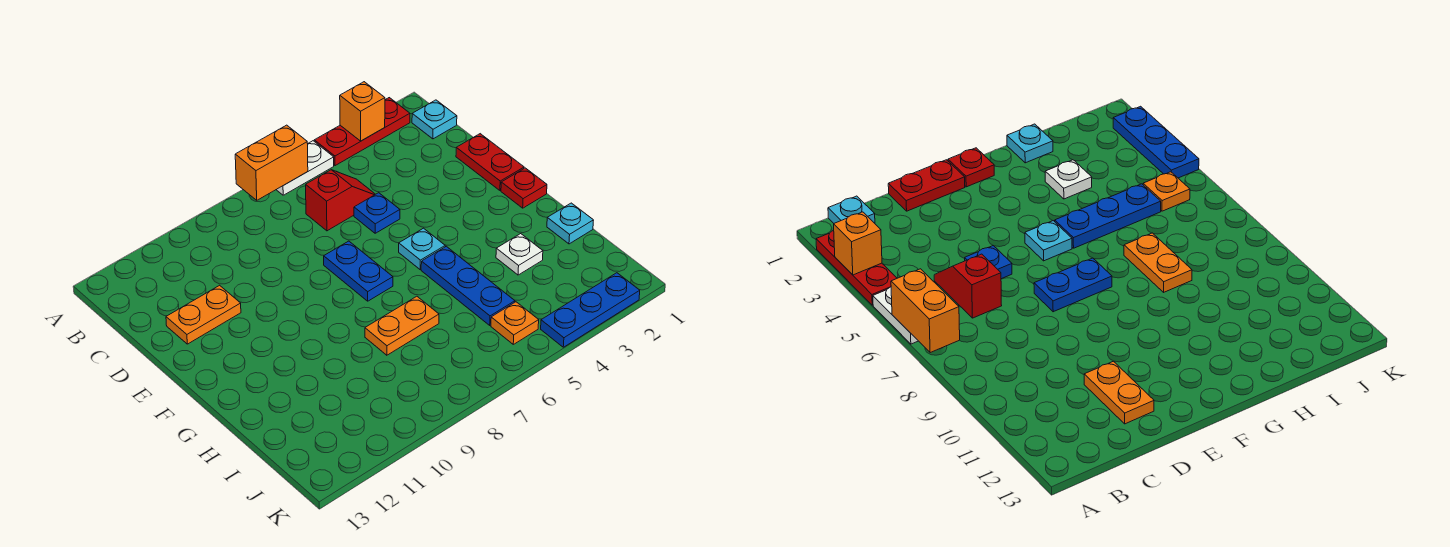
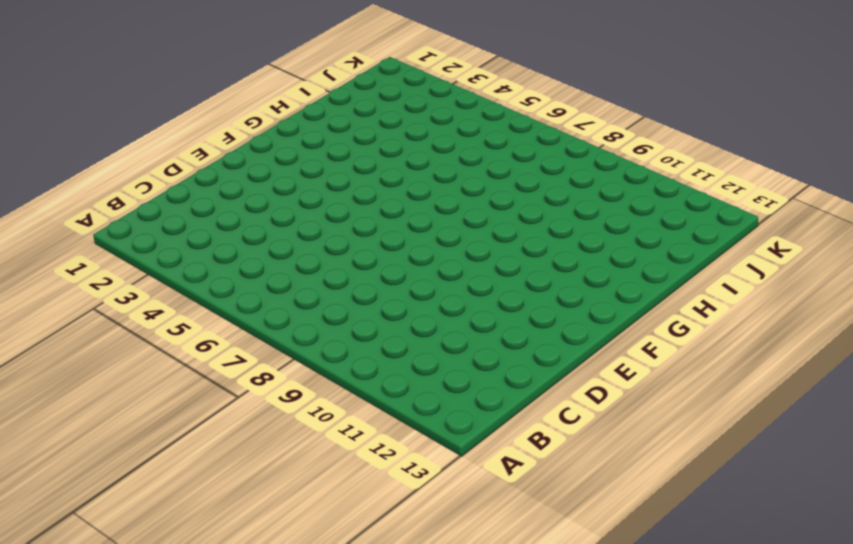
none -> red plate A2:A4 level 1
none -> white plate A5:A6 level 1
none -> cyan plate B1 level 1

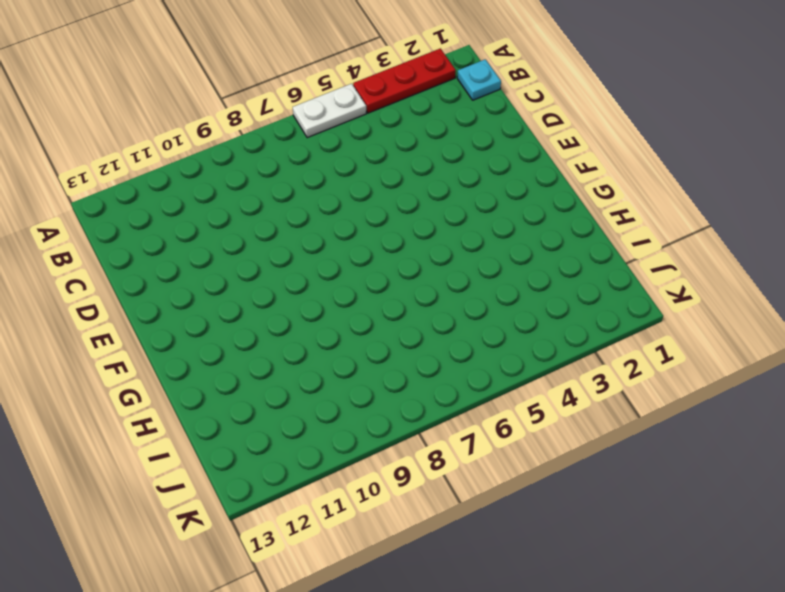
none -> red slope C5:C6 level 1 top 6
none -> red plate D1:E1 level 1
none -> blue plate D5 level 1

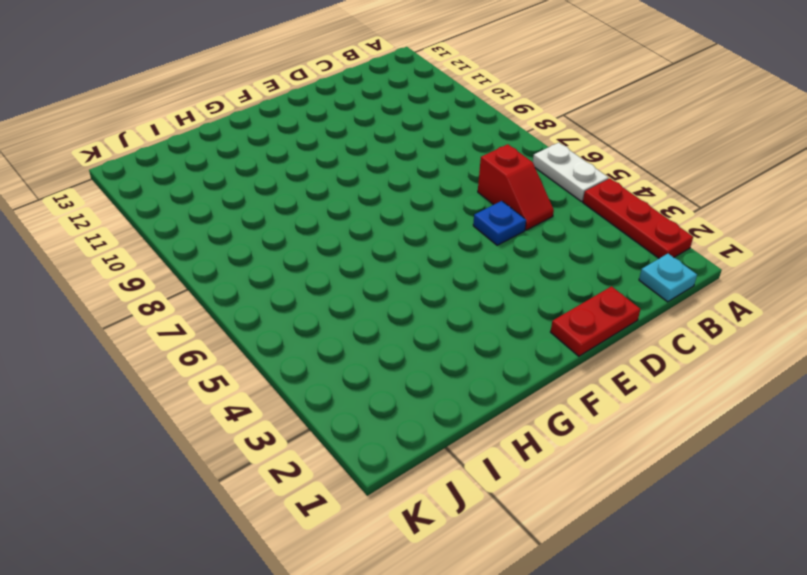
none -> orange plate D11:D12 level 1
none -> blue plate E7:F7 level 1
none -> red plate F1 level 1

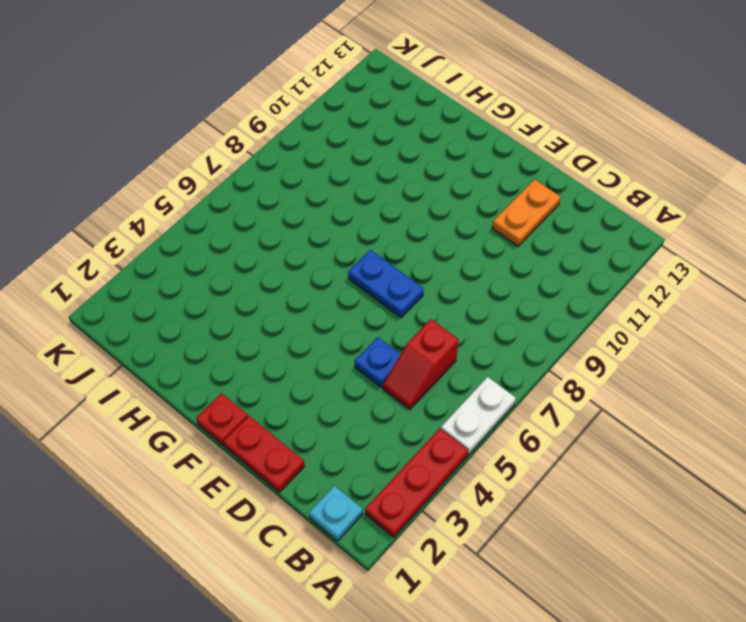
none -> cyan plate F5 level 1
none -> blue plate G5:I5 level 1
none -> cyan plate H1 level 1

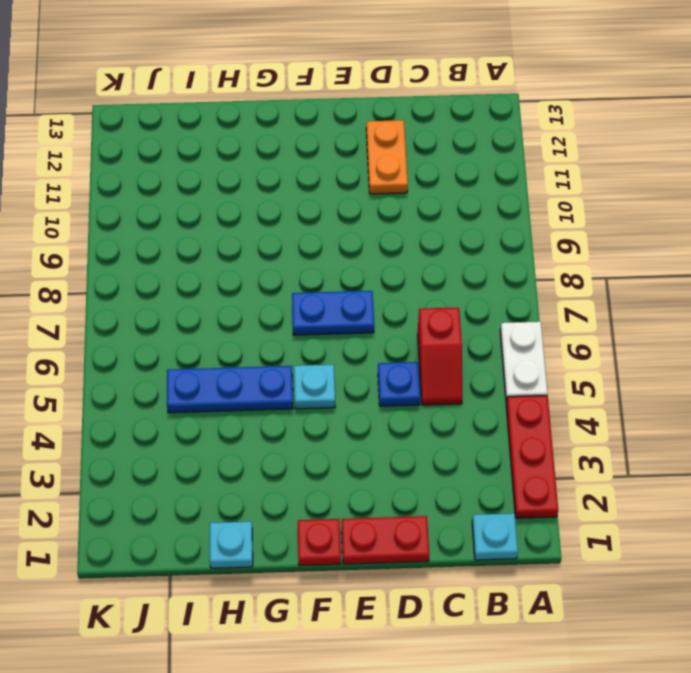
none -> white plate H3 level 1
none -> orange plate H7:H8 level 1
none -> orange plate J5 level 1

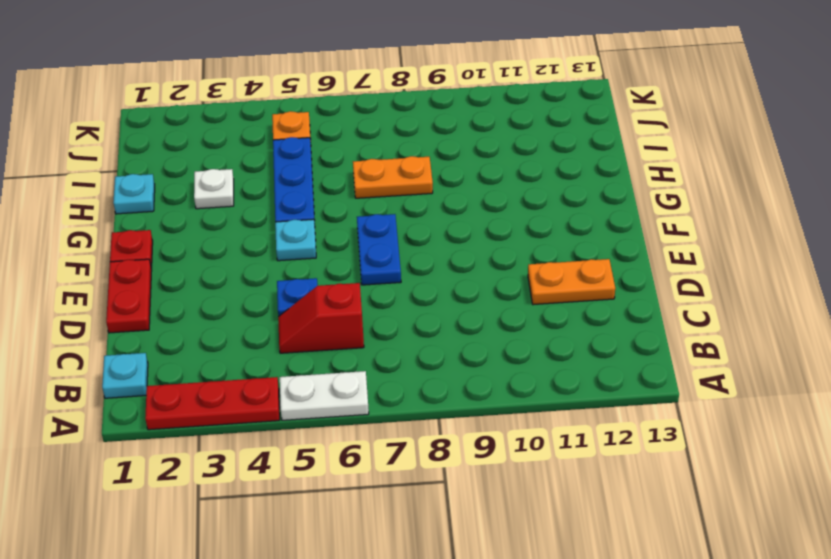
none -> blue plate K2:K4 level 1
none -> orange brick A3 level 2
none -> orange brick A6:A7 level 2

